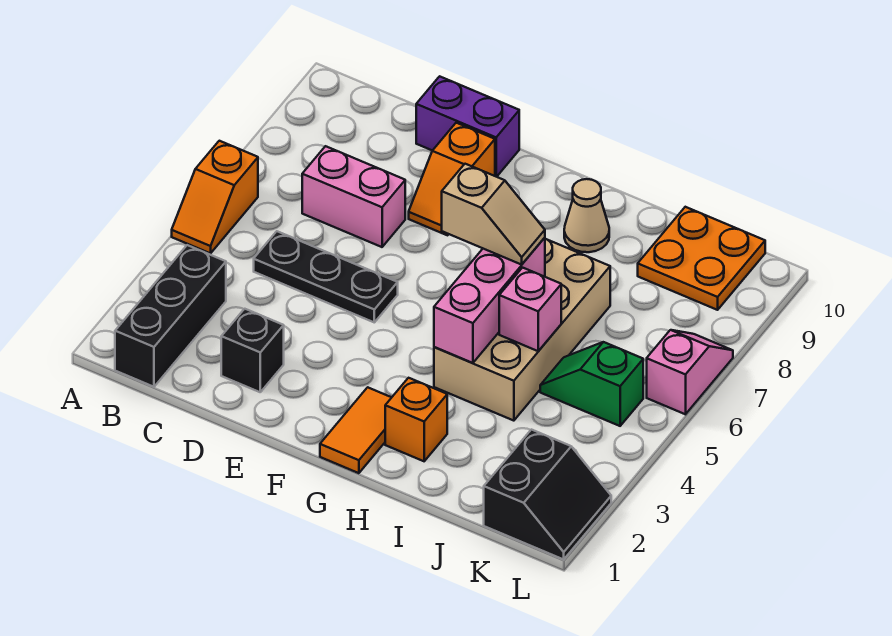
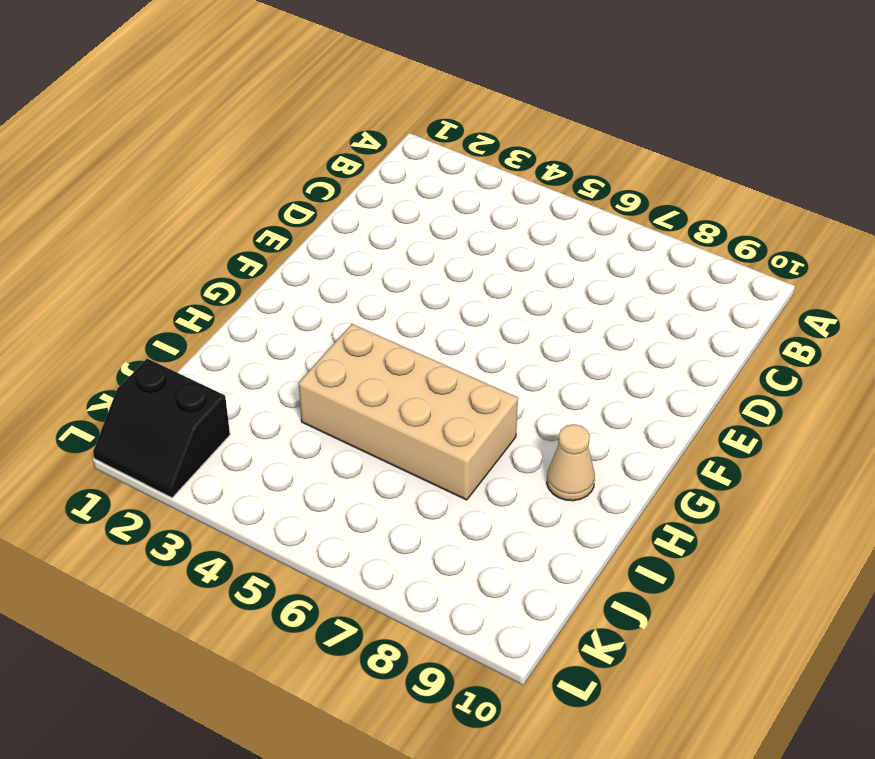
none -> orange slope A5:A6 level 1 top 6
none -> black brick B1:B3 level 1
none -> black plate C5:E5 level 1

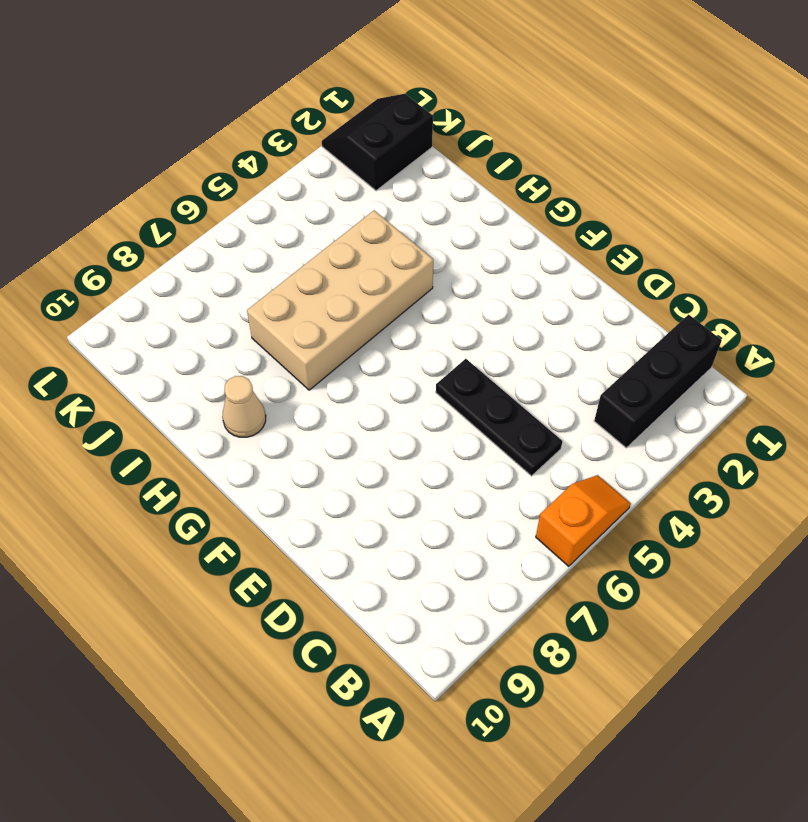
none -> pink brick C7:D7 level 1
none -> black brick D2 level 1
none -> purple brick D10:E10 level 1

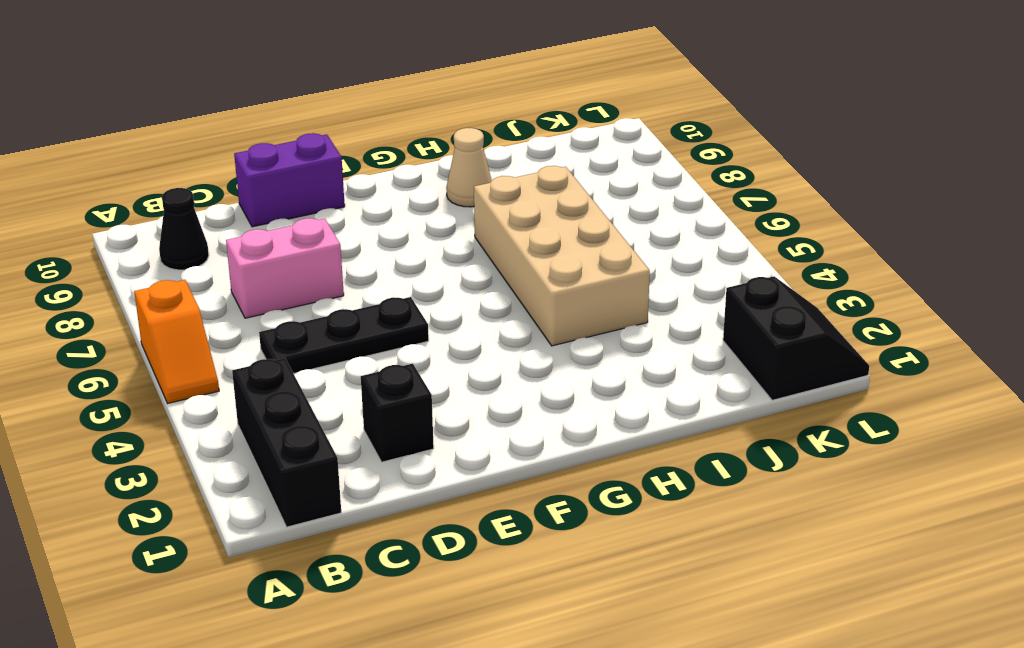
black cone B9 level 1 -> none
none -> orange slope E8:E9 level 1 top 9
none -> orange tile G1:G2 level 1
none -> orange brick H2 level 1

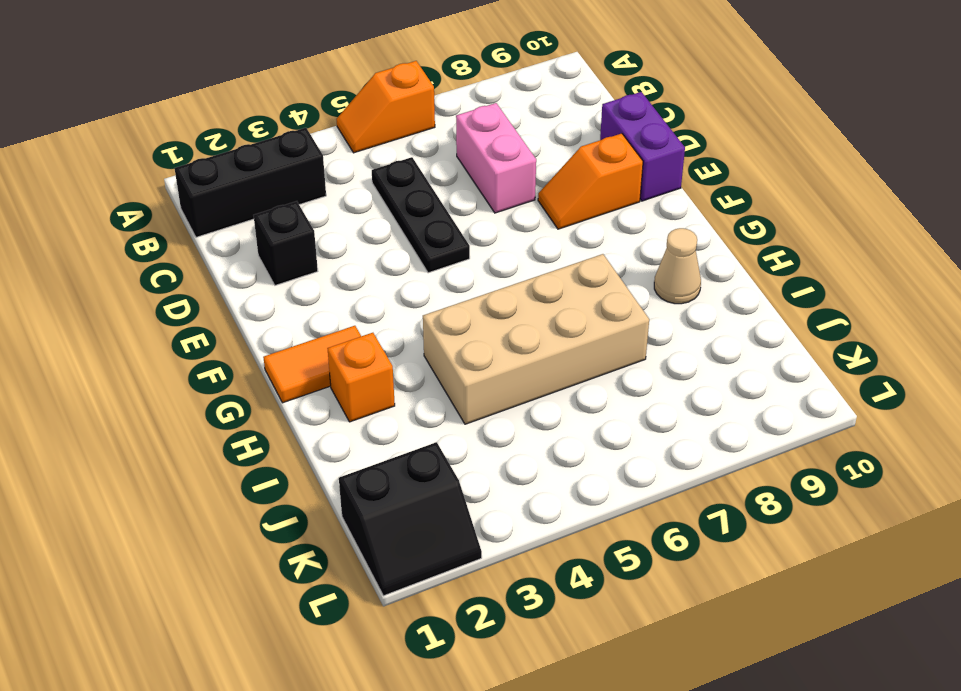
none -> green slope J5:K5 level 1 top K
none -> orange plate J9:K10 level 1
none -> pink slope L6:L7 level 1 top 6

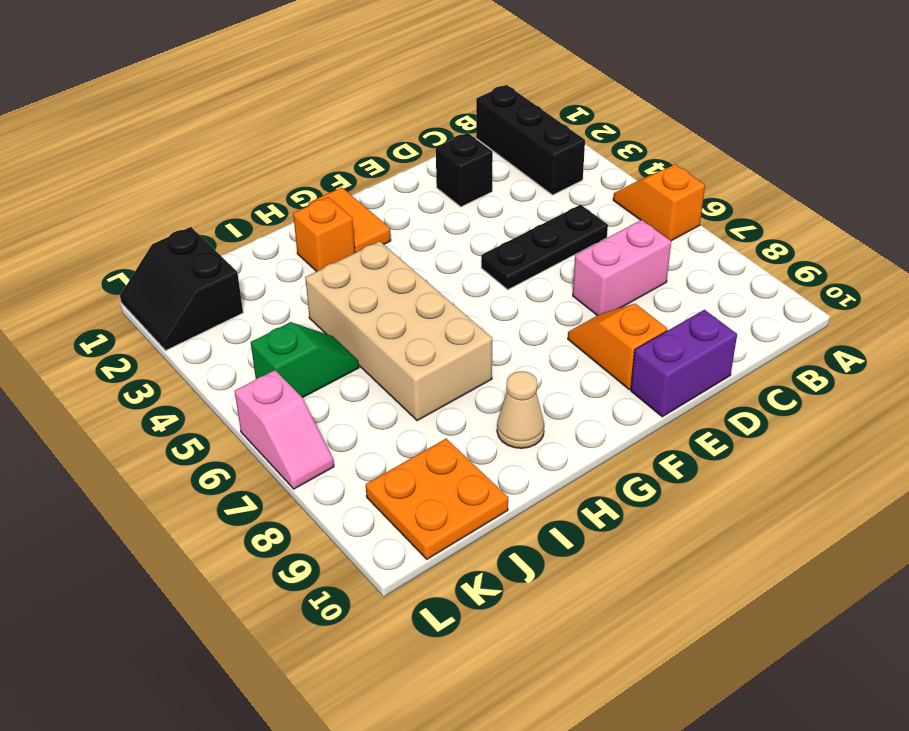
none -> pink brick H4:H6 level 2
none -> pink brick I5 level 2
none -> tan slope G6:H6 level 3 top G

